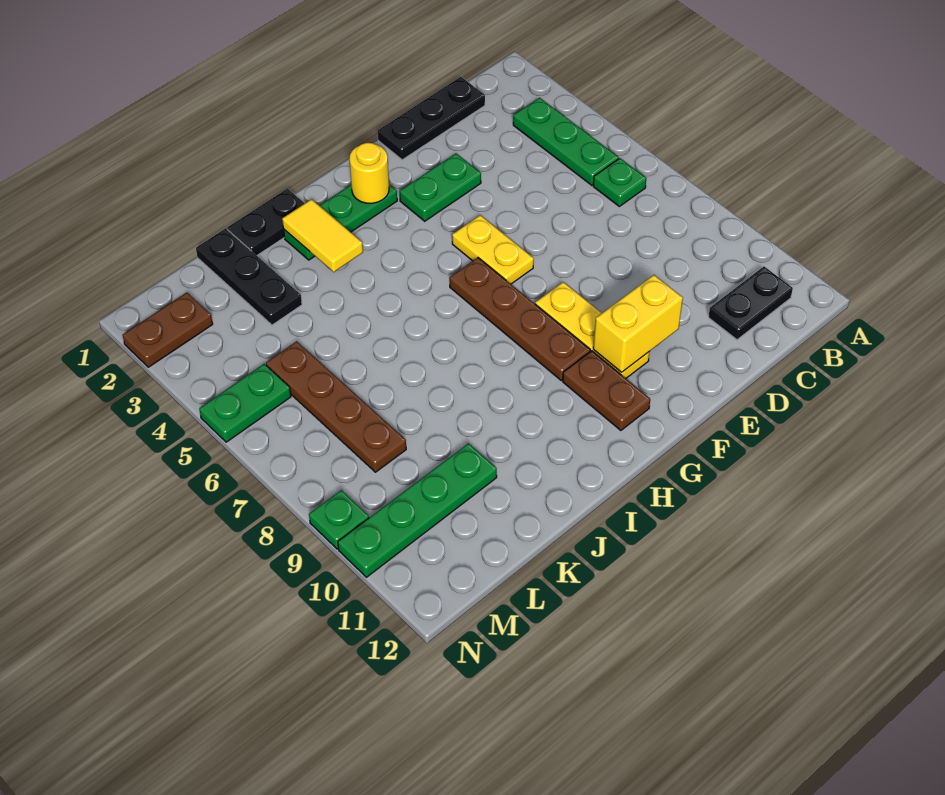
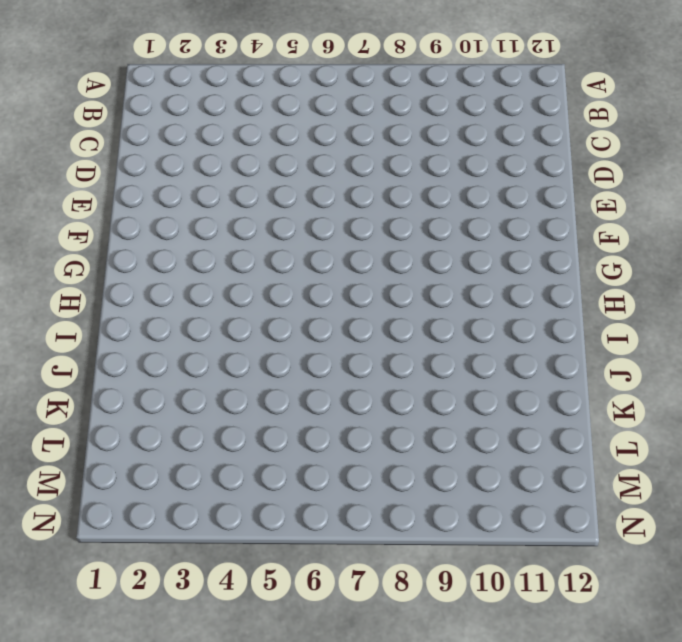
none -> green plate B3:B5 level 1
none -> green plate B6 level 1
none -> black plate B11:C11 level 1

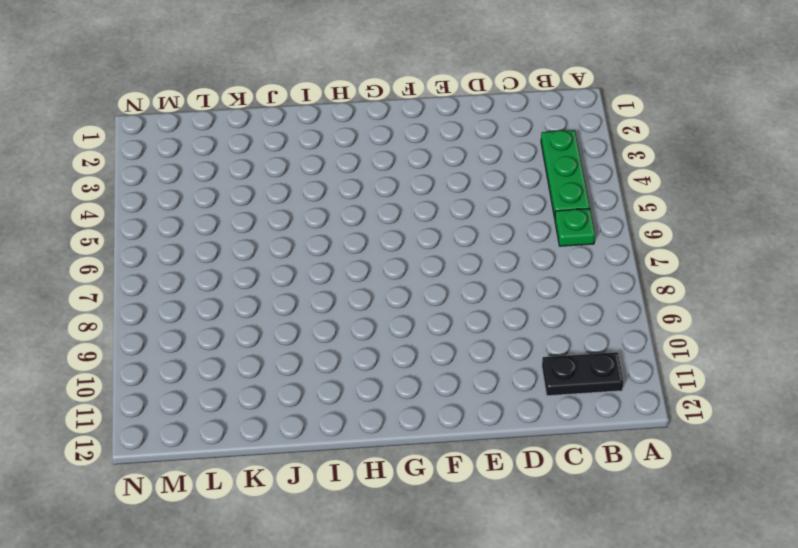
none -> black plate C1:E1 level 1
none -> green plate E3:F3 level 1
none -> yellow plate F5:F6 level 1

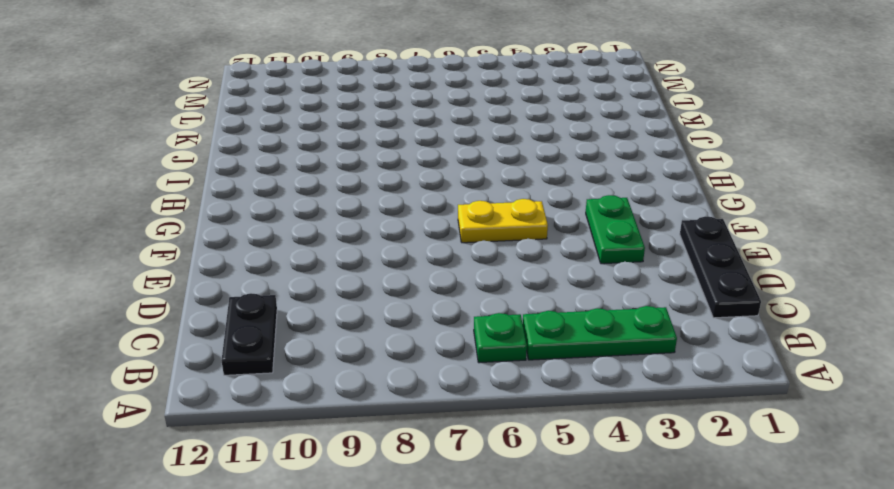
none -> yellow plate F8:F10 level 1
none -> green plate G2:I2 level 1
none -> brown plate G6:G9 level 1

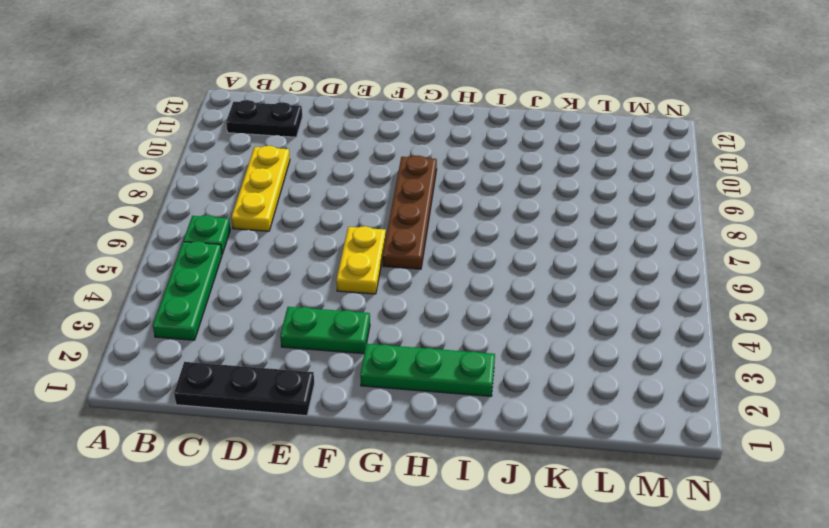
yellow plate C7:C9 level 1 -> yellow plate F8:F10 level 1
none -> brown plate G10:G11 level 1
none -> black plate I1:J1 level 1
none -> black plate K1:K3 level 1

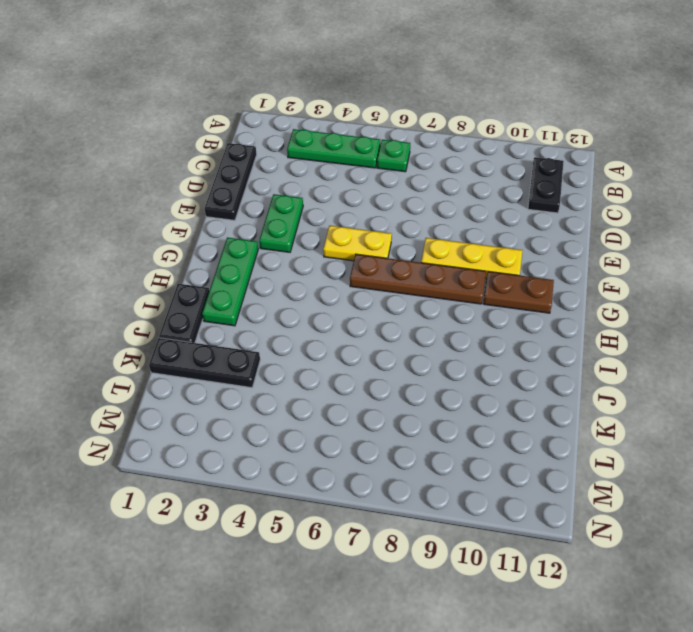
none -> green plate K10:N10 level 1
none -> brown plate L5:L8 level 1
none -> brown plate M2:N2 level 1

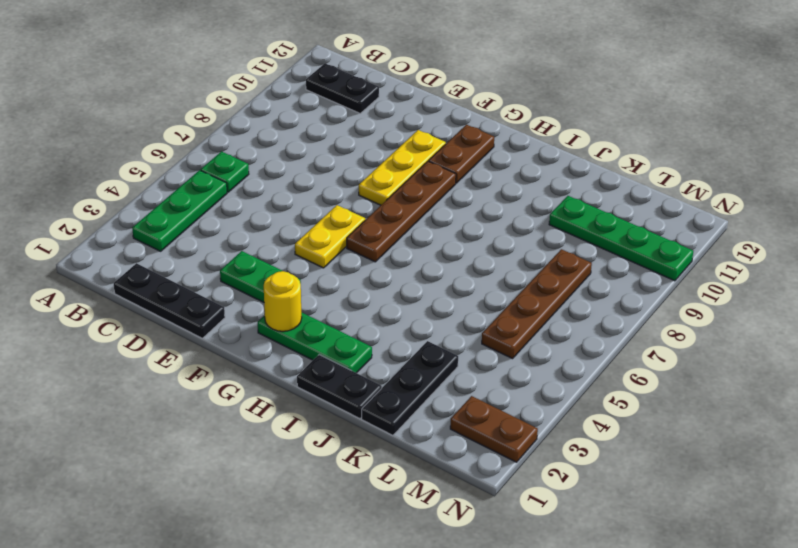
none -> green plate M5:N5 level 1
none -> green plate N9 level 1
none -> yellow brick E10:F10 level 2

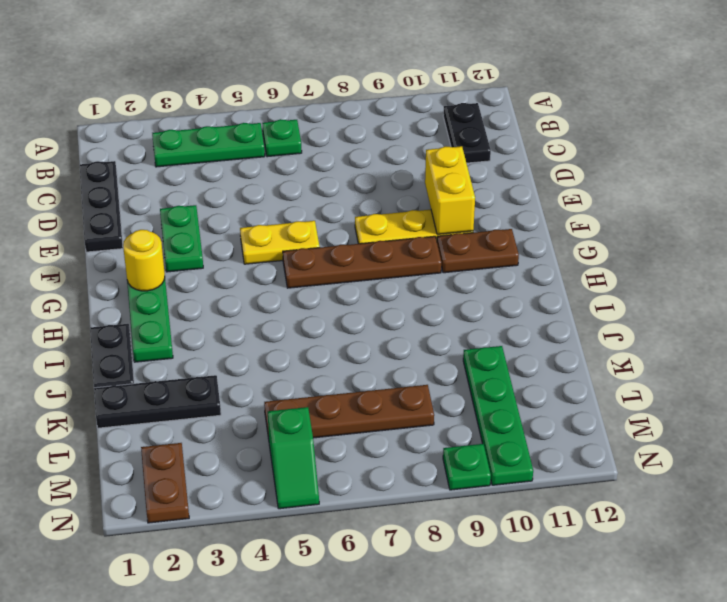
green slope M5:N5 level 1 top M -> green plate M5:N5 level 1
none -> yellow tile I2:I3 level 2

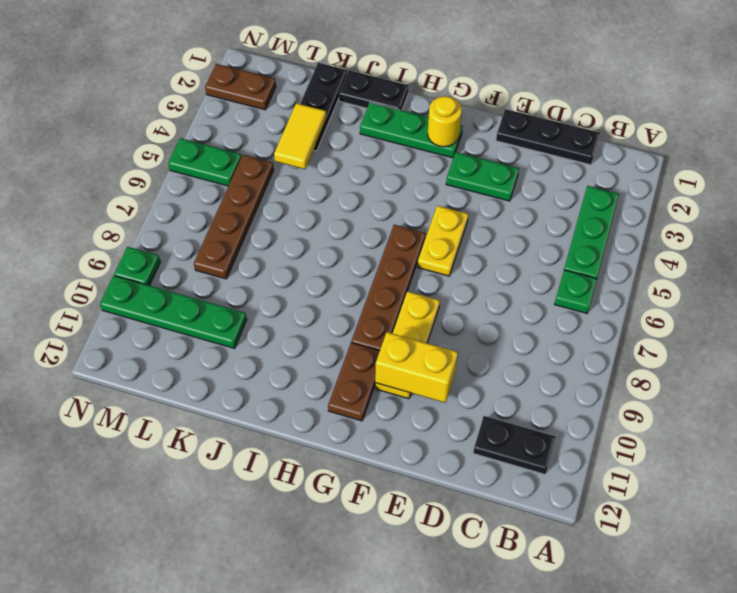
yellow tile K3:K4 level 2 -> yellow tile I2:I3 level 2

